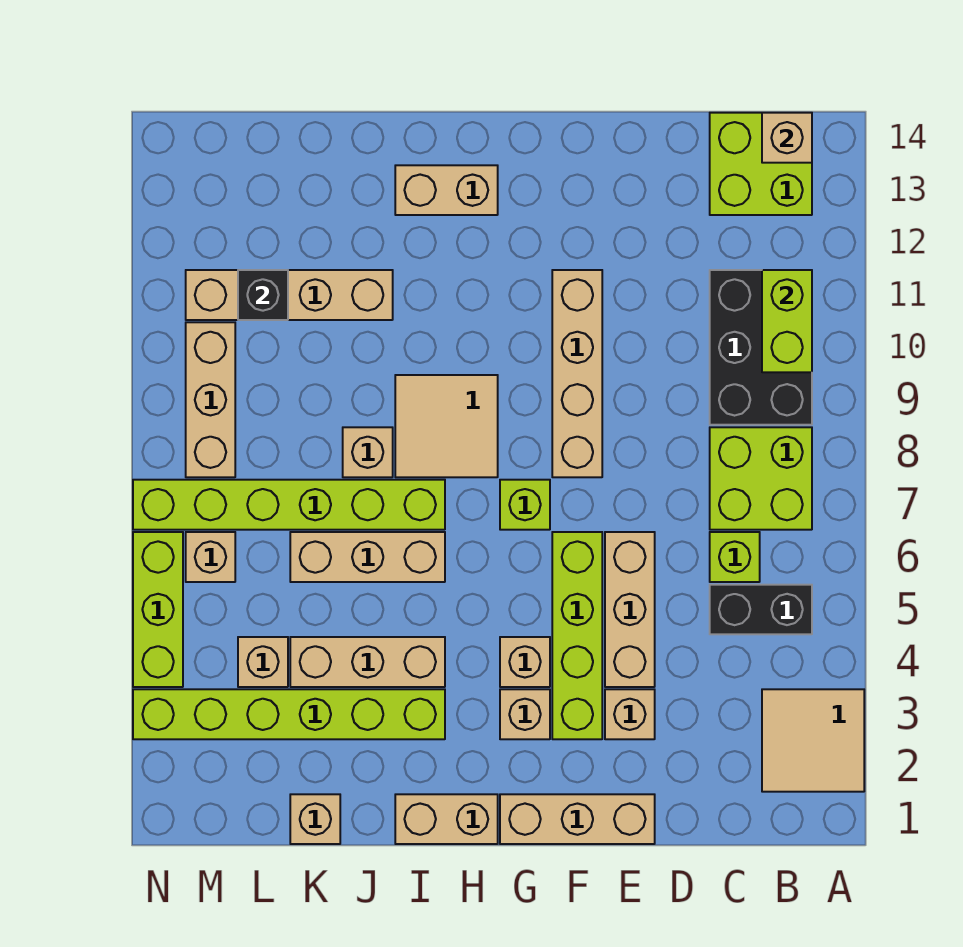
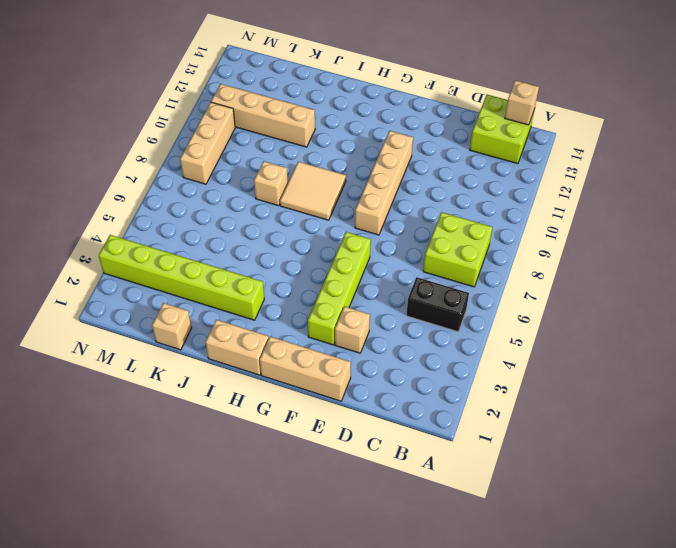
none -> tan tile A2:B3 level 1
none -> black brick B9:C11 level 1
none -> lime brick C6 level 1
none -> tan brick E4:E6 level 1

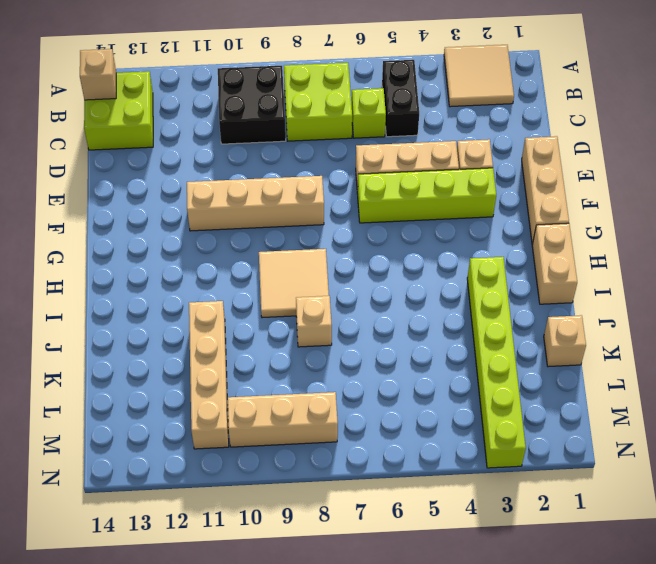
black brick B9:C10 level 1 -> black brick B9:C11 level 1
none -> tan brick G3 level 1
none -> tan brick G4 level 1
none -> lime brick G7 level 1
none -> tan brick H13:I13 level 1

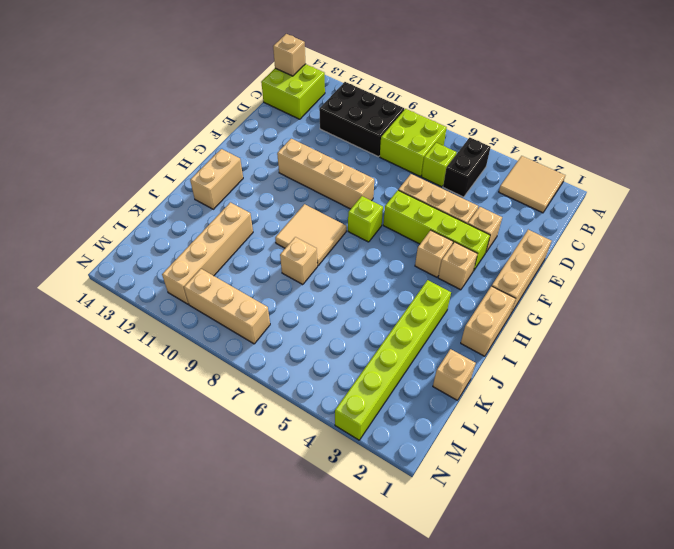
none -> tan brick I4:K4 level 1
none -> tan brick I6:K6 level 1
none -> lime brick I7:N7 level 1
none -> tan brick L4 level 1

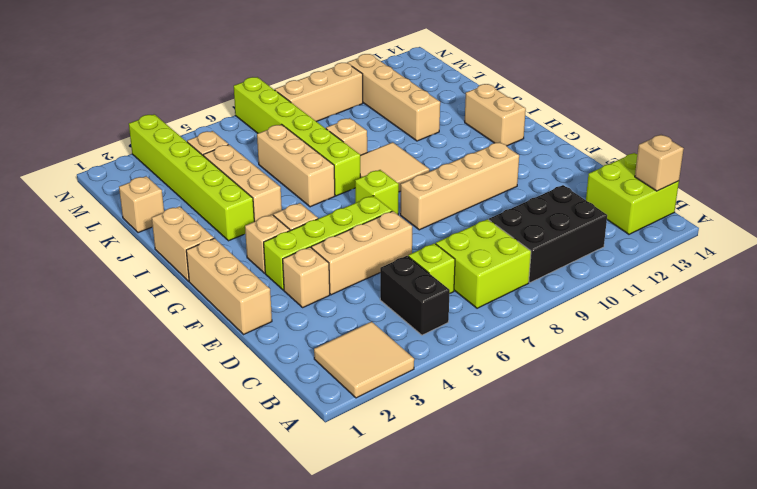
none -> tan brick M6 level 1
none -> lime brick N4:N6 level 1
none -> lime brick B10:B11 level 2
none -> black brick L11 level 2

